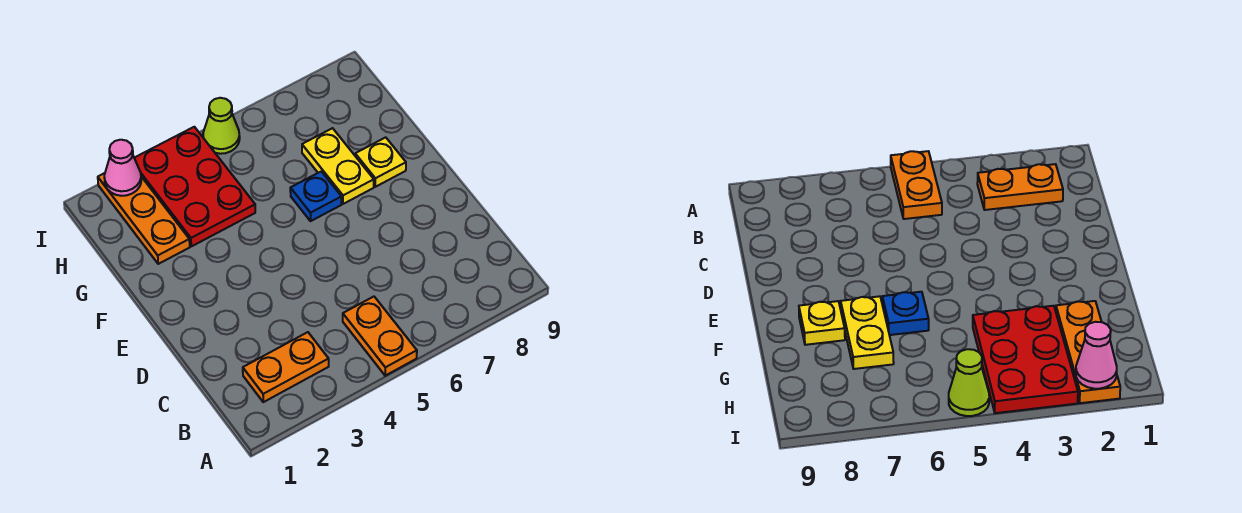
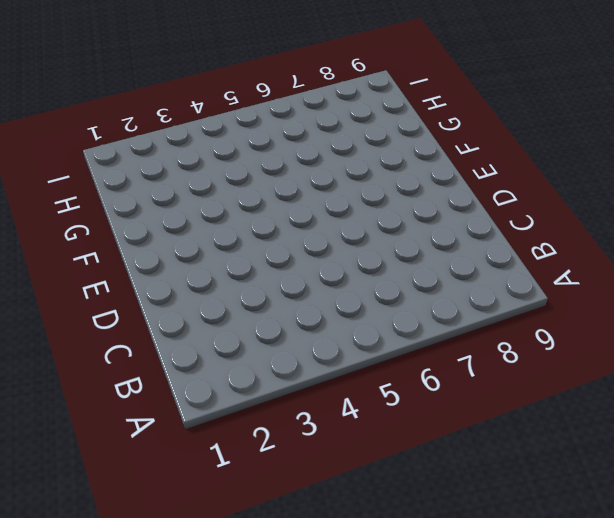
none -> orange plate A5:B5 level 1
none -> orange plate B2:B3 level 1

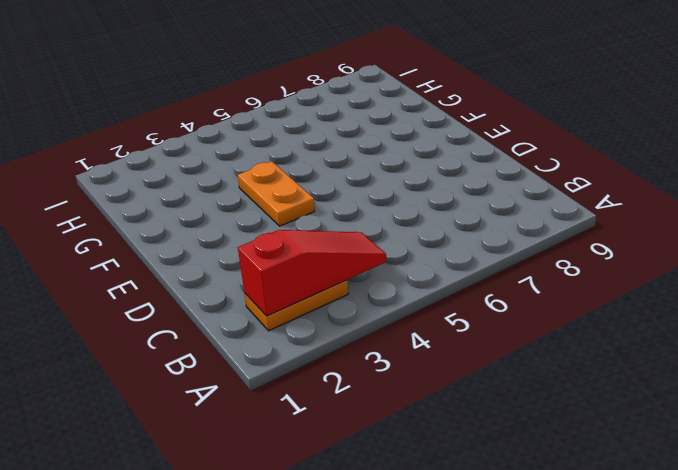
red slope B2:B4 level 2 top 2 -> none
orange plate E4:F4 level 1 -> orange plate A5:B5 level 1
none -> blue plate F6 level 1
none -> yellow plate F7:G7 level 1

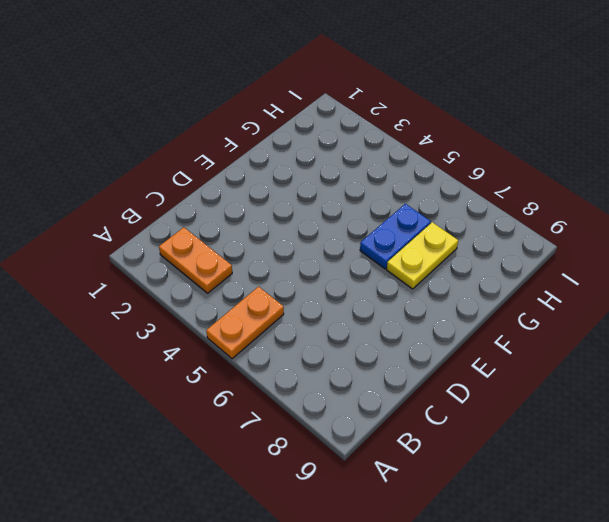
blue plate F6:G6 level 1 -> blue plate F6 level 1
none -> yellow plate F8 level 1
none -> orange plate G2:I2 level 1

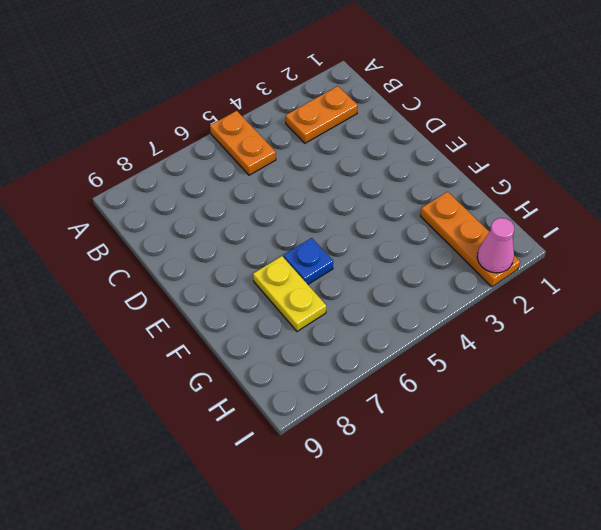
none -> yellow plate F8 level 1
none -> red plate G3:I4 level 1

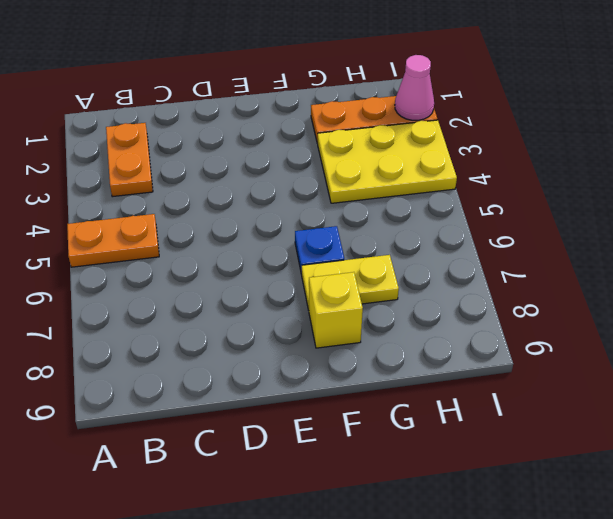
yellow brick F8 level 1 -> yellow plate F8 level 1
yellow plate G3:I4 level 1 -> red plate G3:I4 level 1
none -> lime cone I5 level 1

